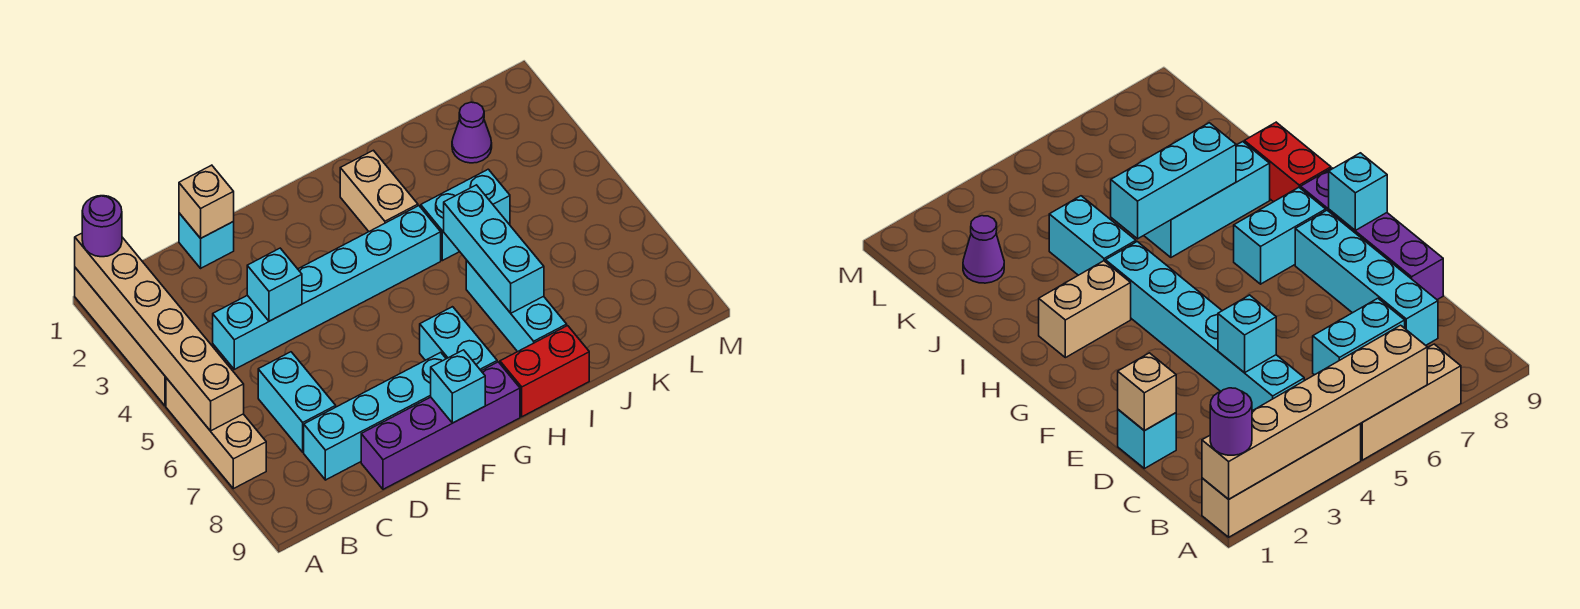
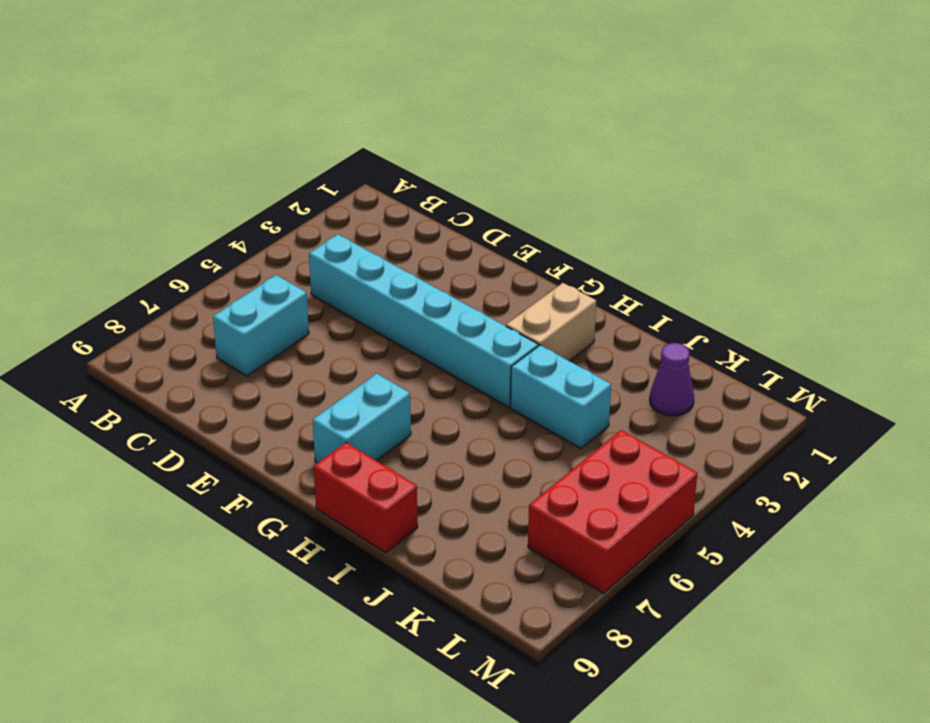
red brick L5:M7 level 1 -> none
none -> tan brick A1:A4 level 1
none -> tan brick A5:A7 level 1
none -> cyan brick C8:F8 level 1

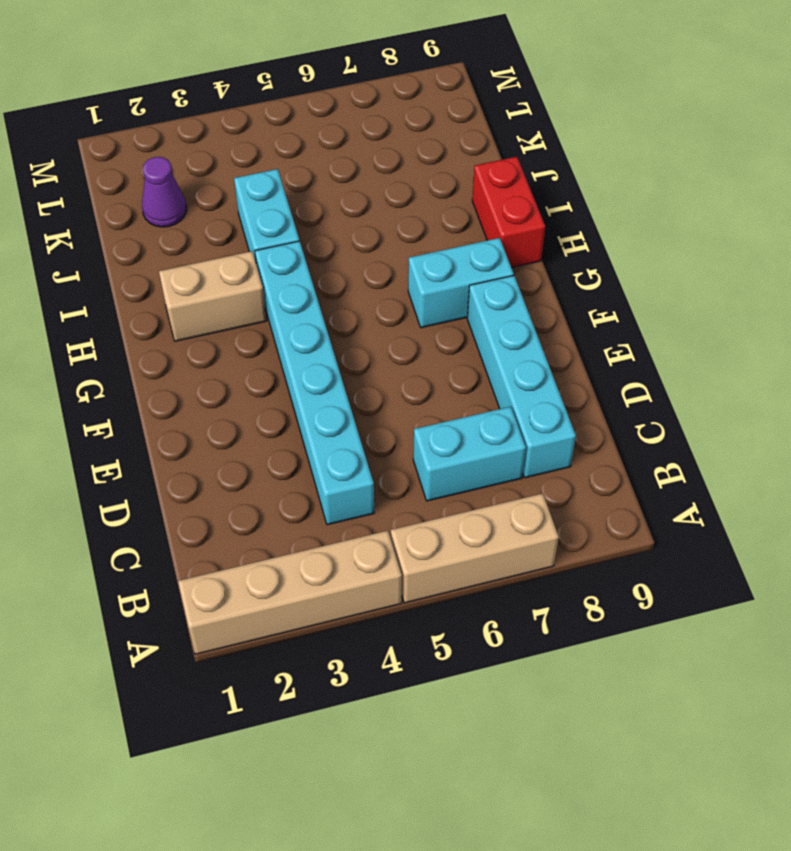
none -> cyan brick D1 level 1
none -> purple brick D9:G9 level 1
none -> cyan brick I6:I8 level 1

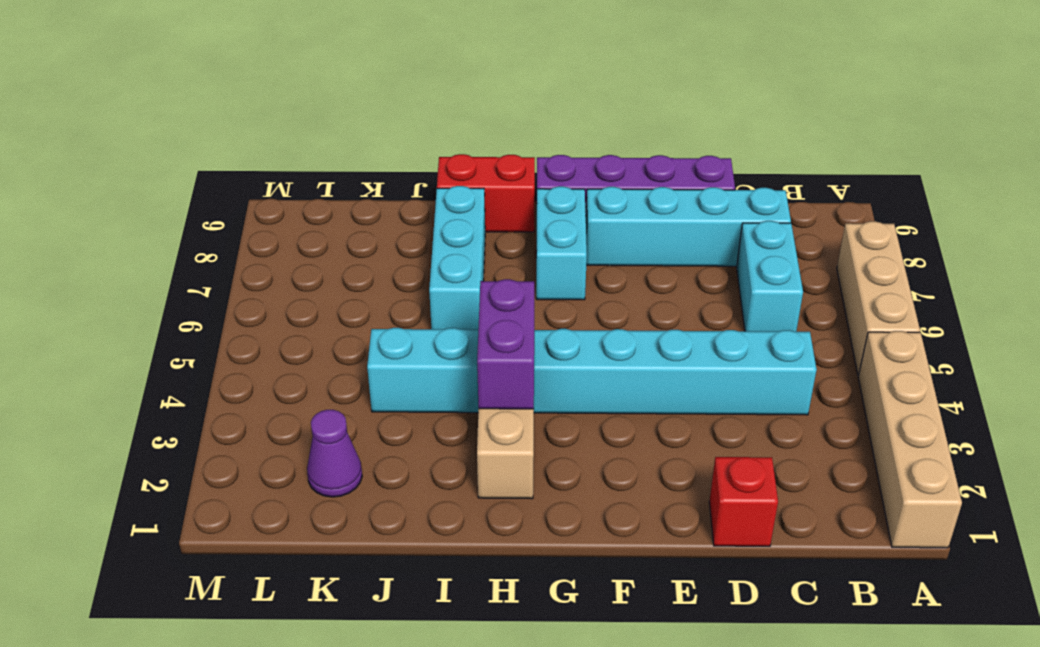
red brick D1 level 1 -> cyan brick D1 level 1
purple brick H3:H4 level 2 -> none
none -> tan brick A1:A6 level 2
none -> tan brick D1 level 2
none -> cyan brick D4 level 2

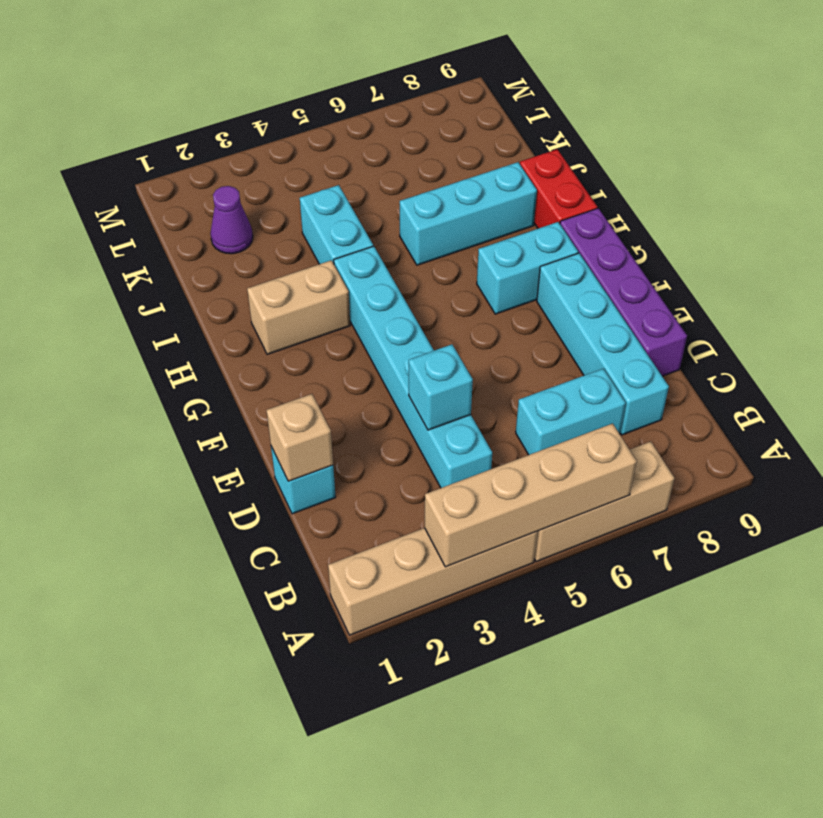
tan brick A3:A6 level 2 -> tan brick A1:A6 level 2
none -> cyan brick F9 level 2
none -> cyan brick I5:I7 level 2
none -> purple round brick A1 level 3

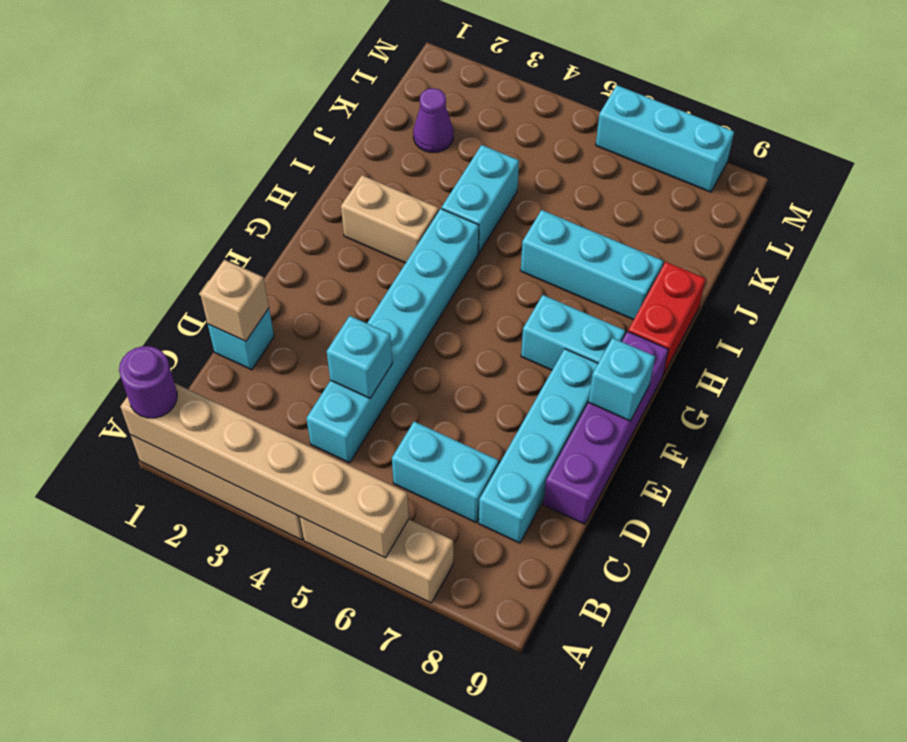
cyan brick M6:M8 level 1 -> cyan brick I5:I7 level 2

